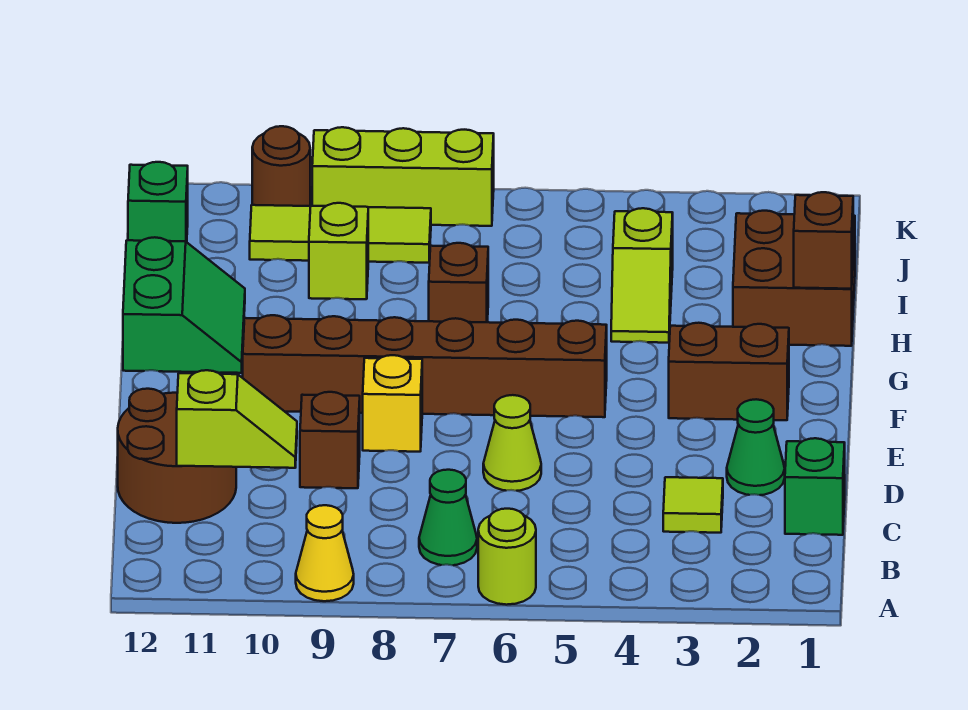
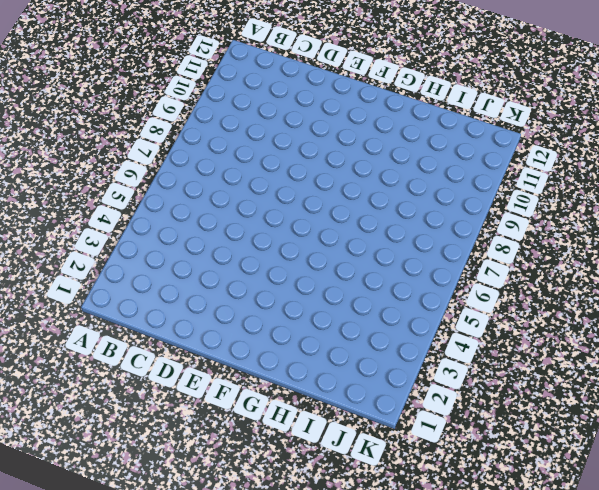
none -> lime round brick A6 level 1
none -> yellow cone A9 level 1
none -> green cone B7 level 1

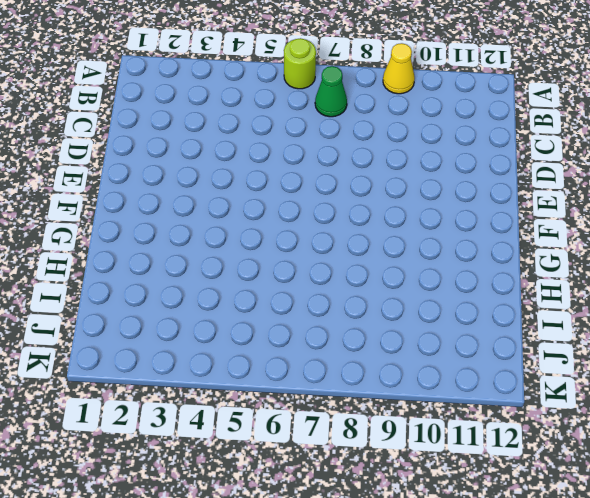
none -> green brick C1 level 1
none -> lime tile C3 level 1
none -> brown round brick C11:D12 level 1

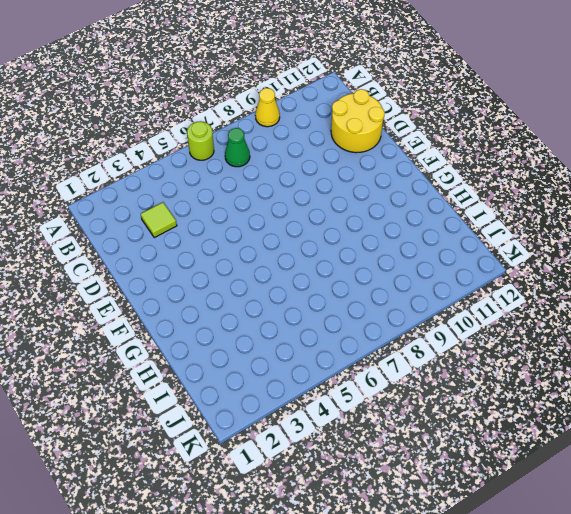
yellow round brick C11:D12 level 1 -> brown round brick C11:D12 level 1
none -> green brick C1 level 1
none -> green cone D2 level 1
none -> lime cone D6 level 1

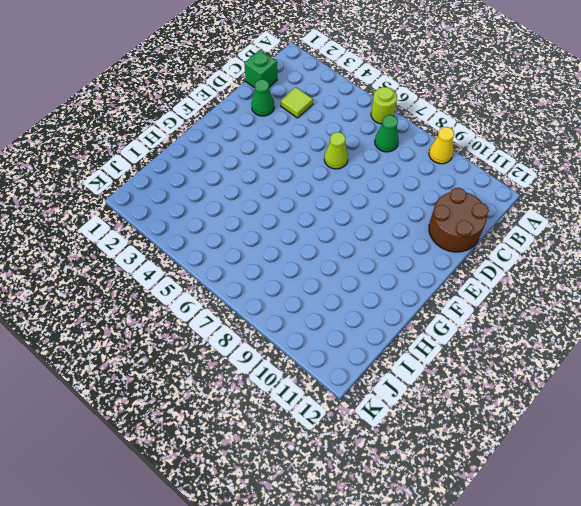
none -> brown brick D9 level 1
none -> yellow brick E8 level 1
none -> brown brick F2:F3 level 1

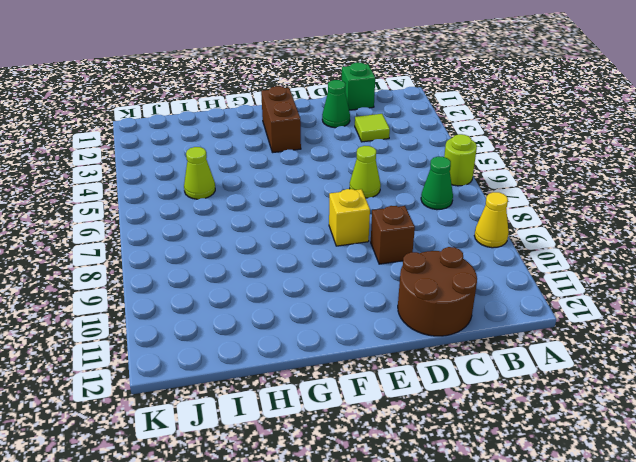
lime cone I5 level 1 -> none
none -> brown brick F5:F10 level 1
none -> green slope G11:H12 level 1 top 12
none -> brown brick H1:I2 level 1

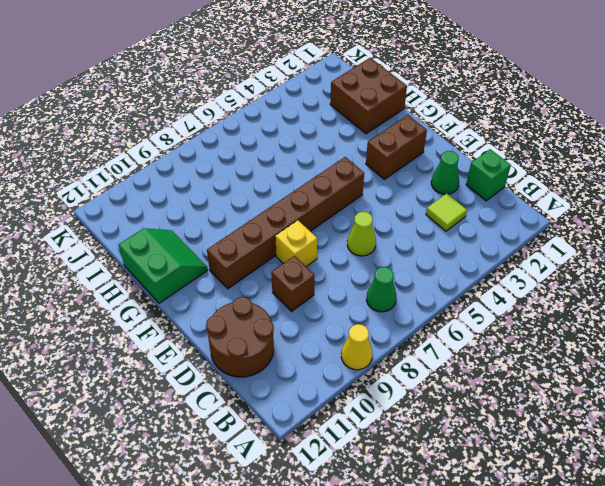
none -> lime round brick A6 level 1
none -> lime slope H4:I4 level 1 top I
none -> brown brick H7 level 1

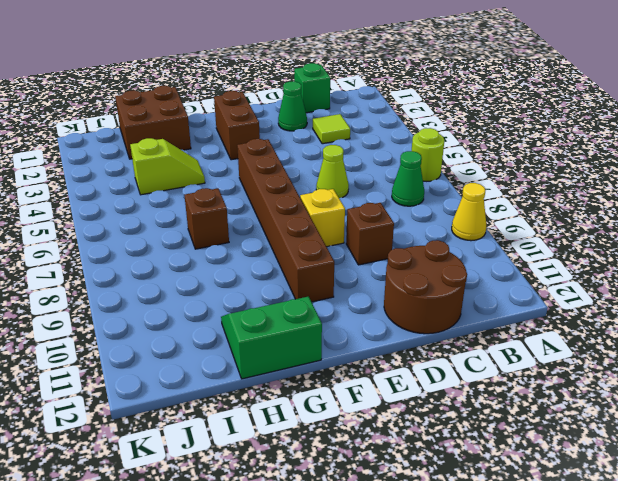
none -> lime brick I9 level 1
none -> lime tile J8:J10 level 1
none -> green brick J12 level 1

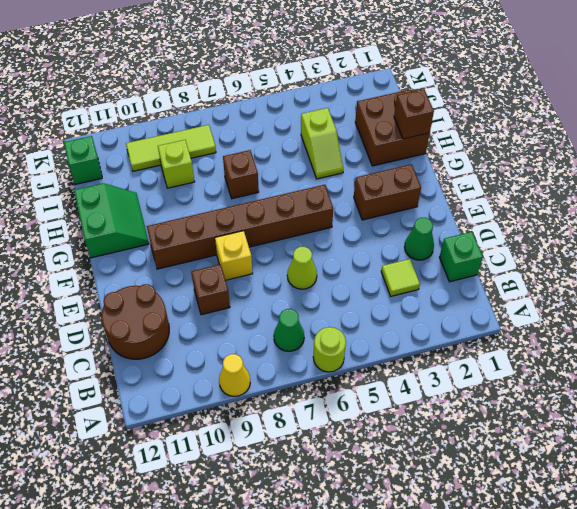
none -> lime brick K7:K9 level 1
none -> brown round brick K10 level 1
none -> lime slope C10:C11 level 2 top 11

